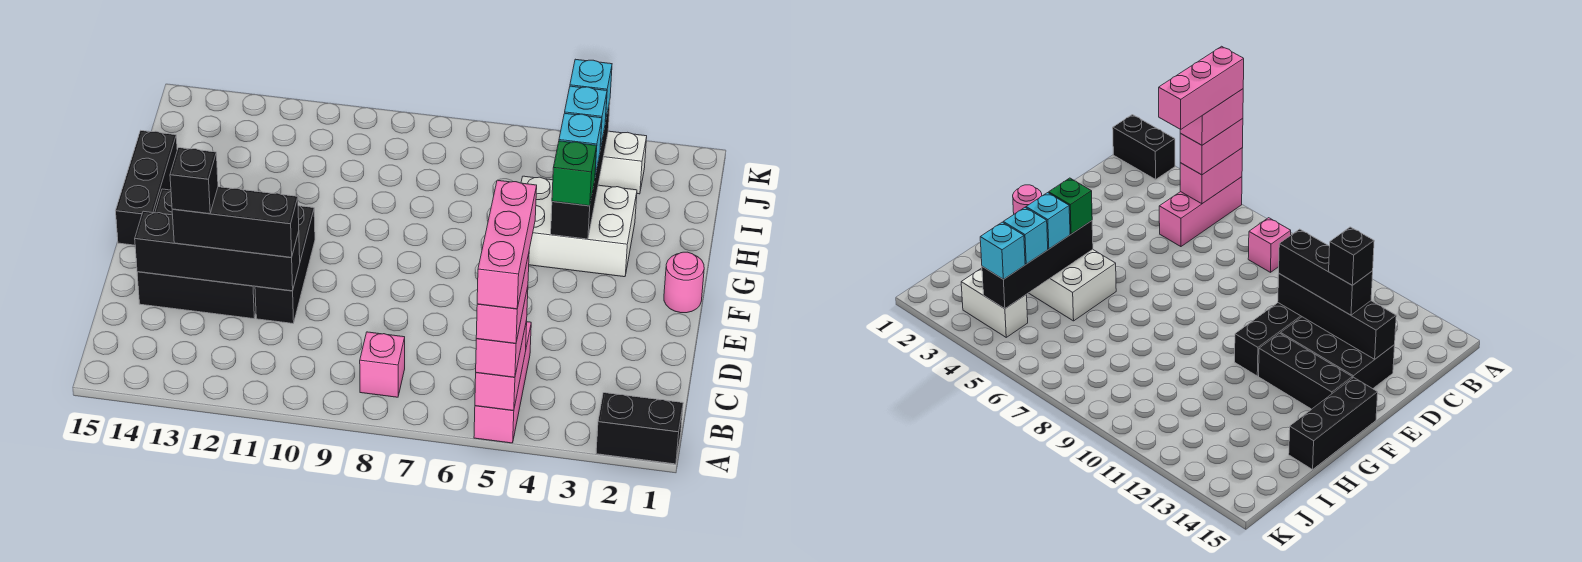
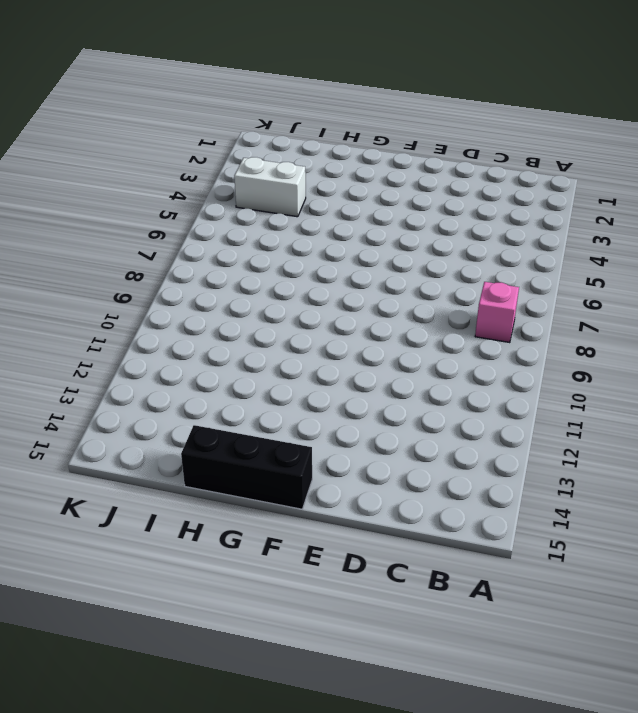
white brick I4:J4 level 1 -> white brick J3:J4 level 1
none -> black brick A1:A2 level 1
none -> pink brick A5:C5 level 1
none -> black brick D11:F11 level 1

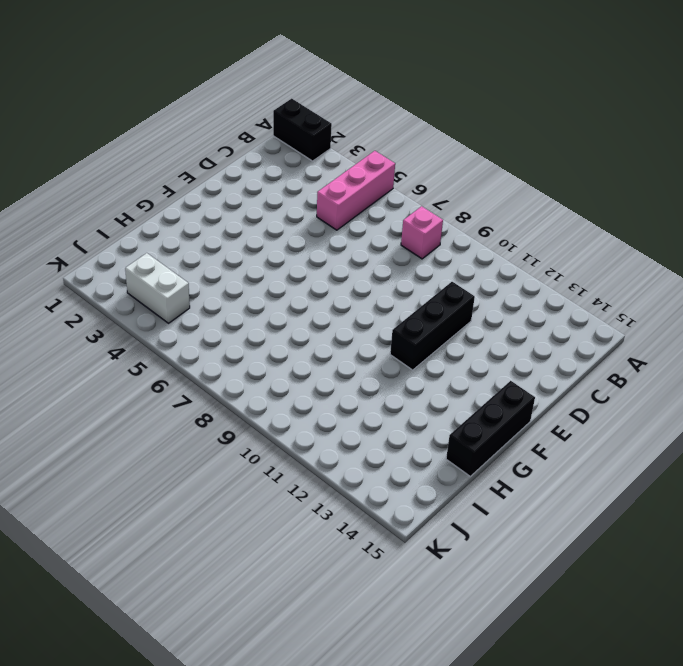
none -> black brick D12:E14 level 1
none -> pink round brick F1 level 1
none -> black brick F12:F14 level 1

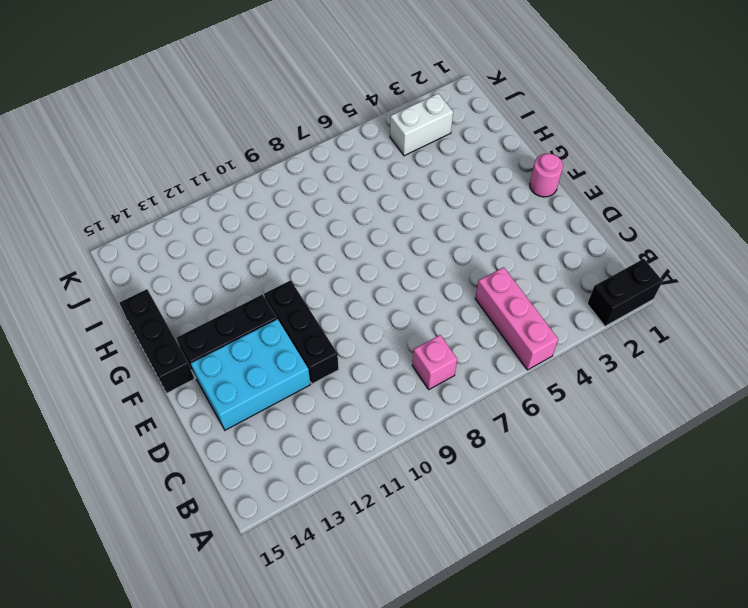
cyan brick D12:E14 level 1 -> black brick D12:E14 level 1
none -> white brick G3:H5 level 1
none -> pink brick A5:B5 level 2
none -> black brick D11:D14 level 2

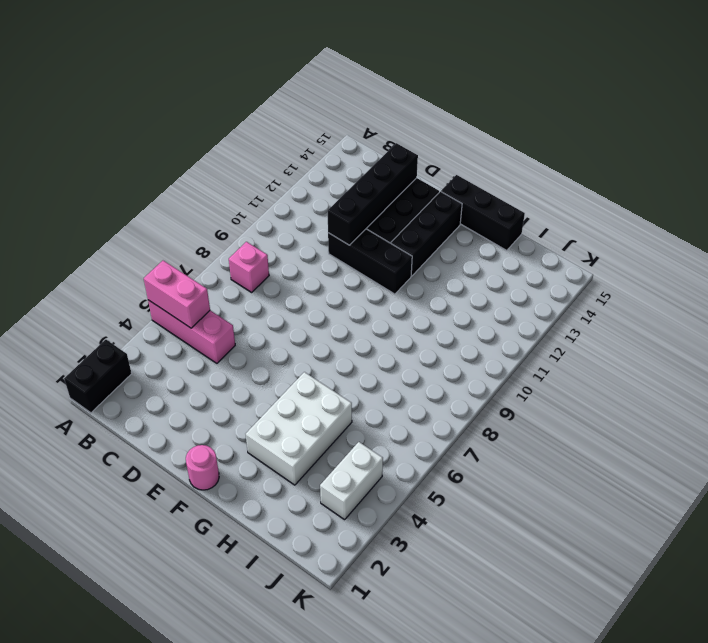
none -> black brick G4:J4 level 2
none -> pink brick A5:B5 level 3
none -> black brick D11:D13 level 3

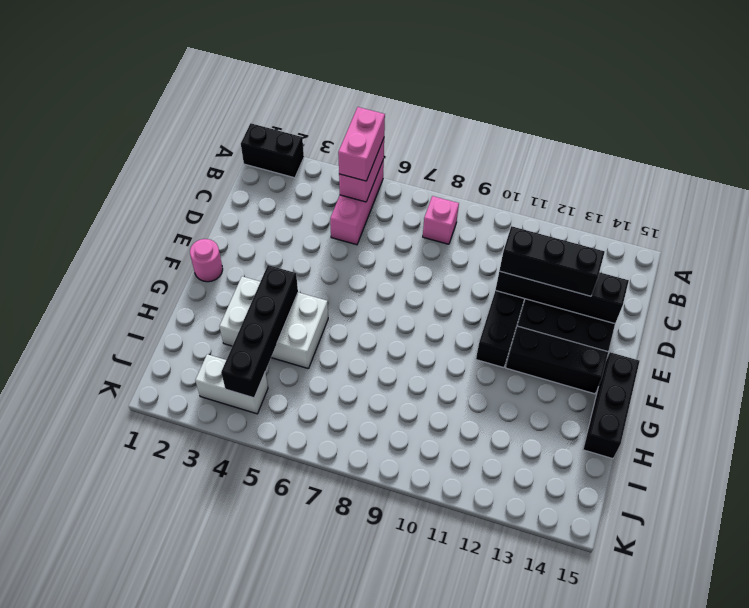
none -> green brick G4 level 3
none -> cyan brick H4 level 3
none -> cyan brick I4 level 3

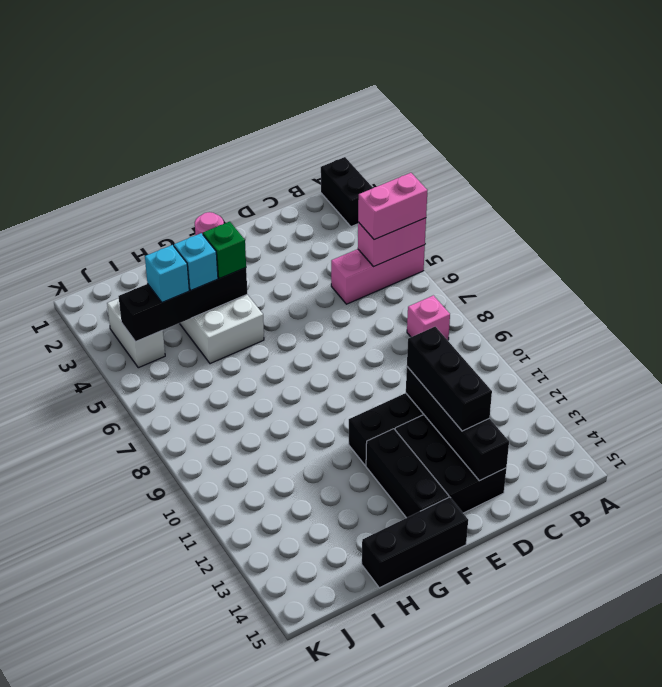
none -> cyan brick J4 level 3
none -> pink brick A5:B5 level 4
none -> black brick D13 level 4

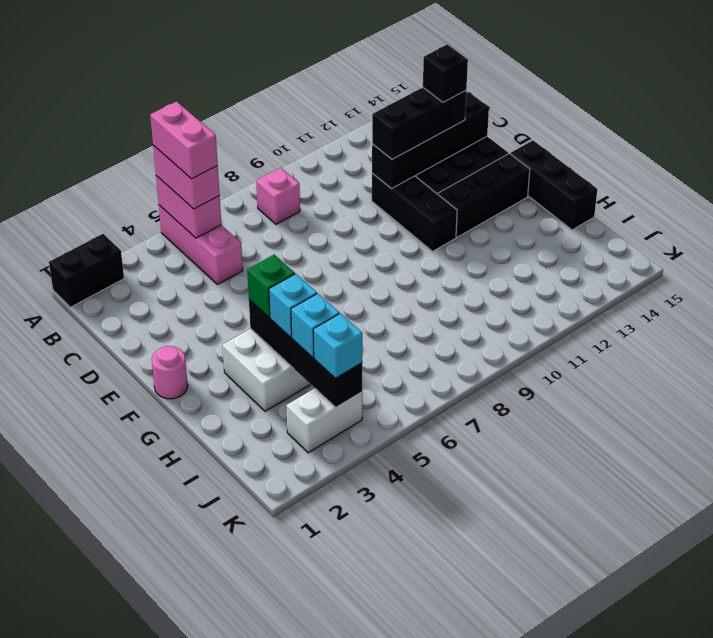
none -> pink brick A5:C5 level 5

